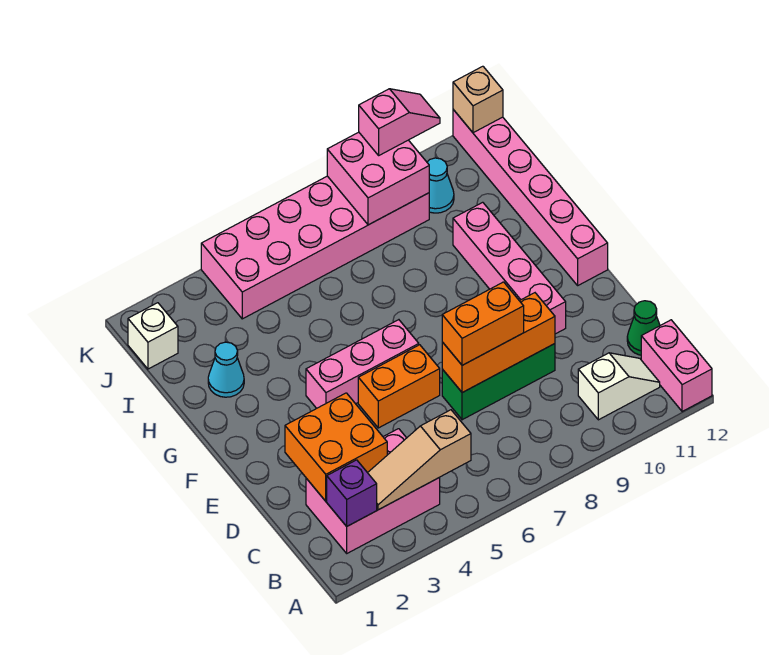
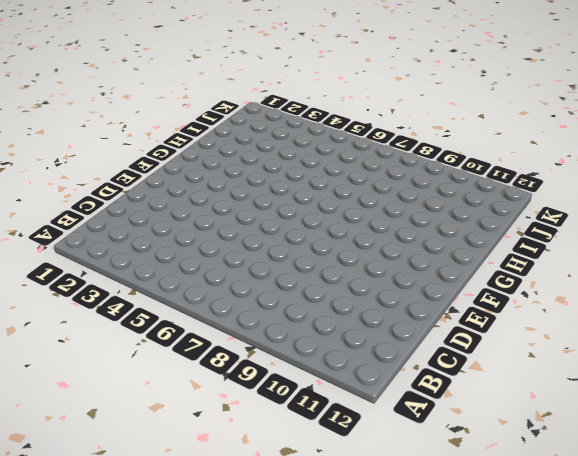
none -> pink brick A12:B12 level 1
none -> pink brick B2:C4 level 1
none -> white slope B10:B11 level 1 top 10

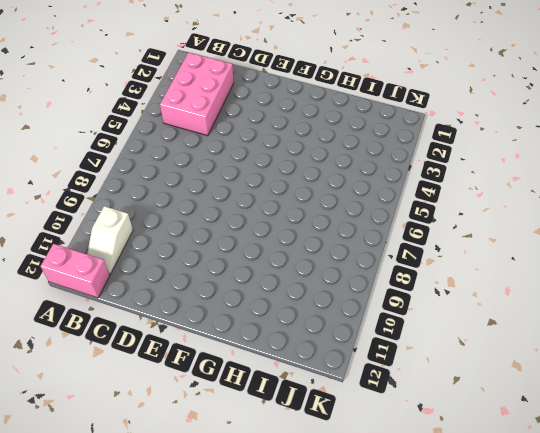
none -> green cone C12 level 1
none -> green brick D7:D9 level 1
none -> orange brick E5:E6 level 1

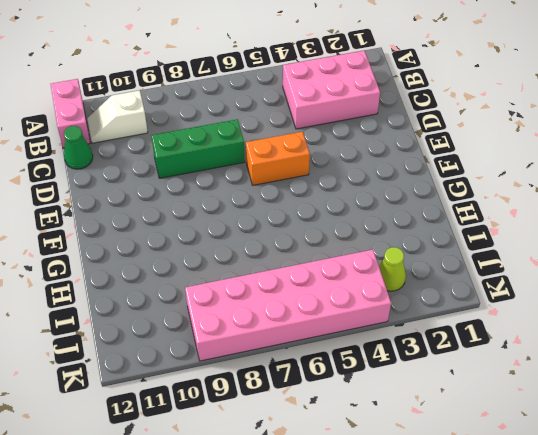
lime cone J3 level 1 -> none
none -> pink brick E10:H10 level 1
none -> pink brick F4:F6 level 1
none -> pink brick F12:K12 level 1

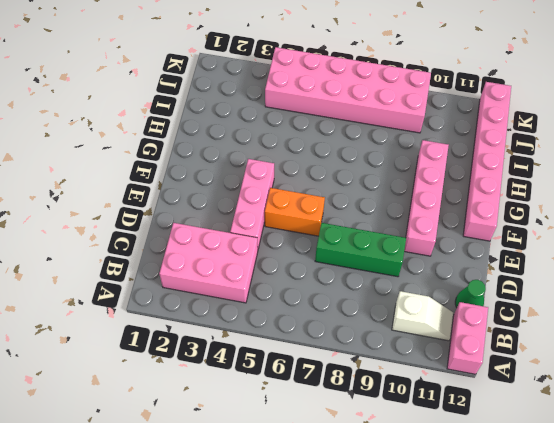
pink brick D4:F4 level 1 -> pink brick F4:F6 level 1
none -> cyan cone H2 level 1
none -> white brick J1 level 1
none -> cyan cone J10 level 1

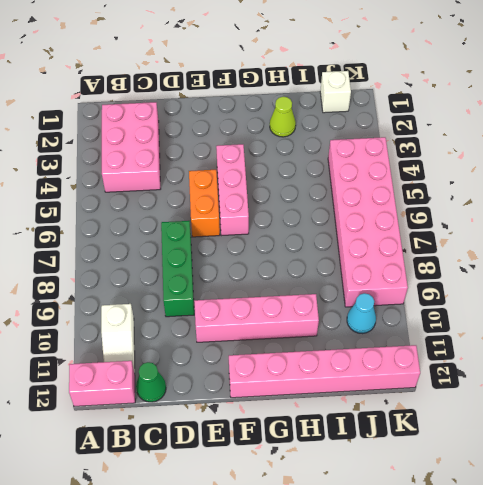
lime cone H2 level 1 -> cyan cone H2 level 1
none -> purple brick B2 level 2
none -> tan slope B3:B5 level 2 top 5
none -> orange brick C2:D3 level 2

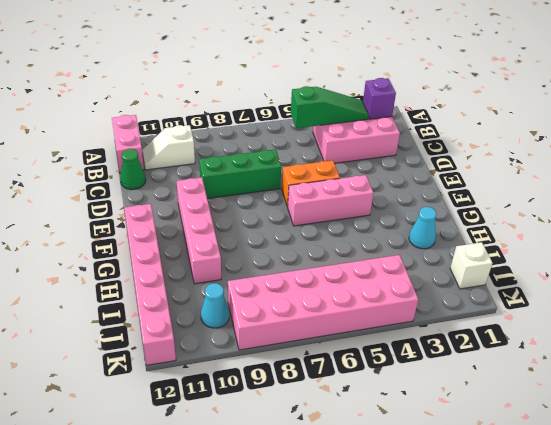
green slope B3:B5 level 2 top 5 -> tan slope B3:B5 level 2 top 5
none -> orange brick C2:D3 level 2
none -> orange brick D7:D9 level 2
none -> pink brick J8:K9 level 2

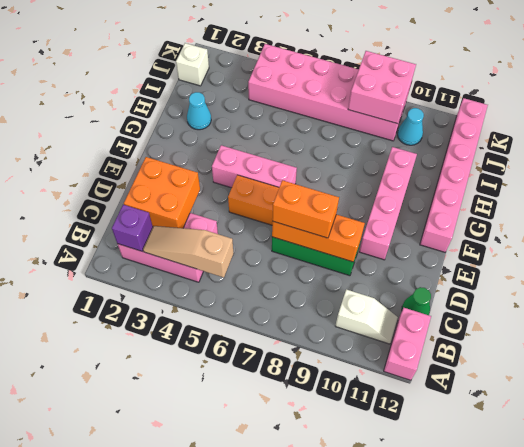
none -> tan brick K12 level 2
none -> pink slope K9:K10 level 3 top 9

